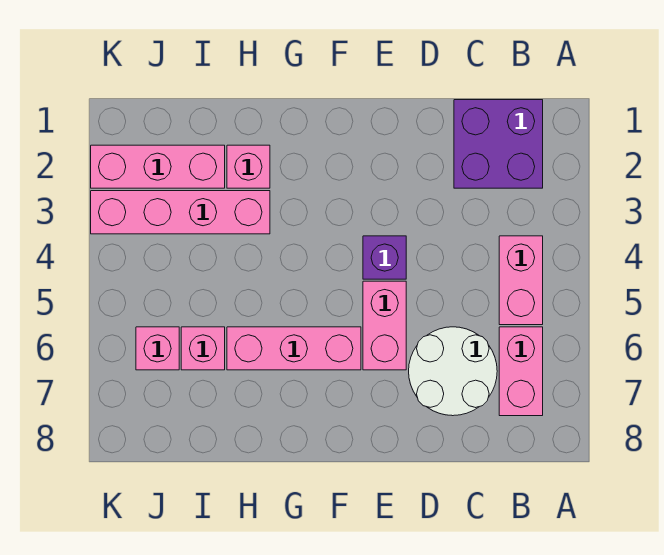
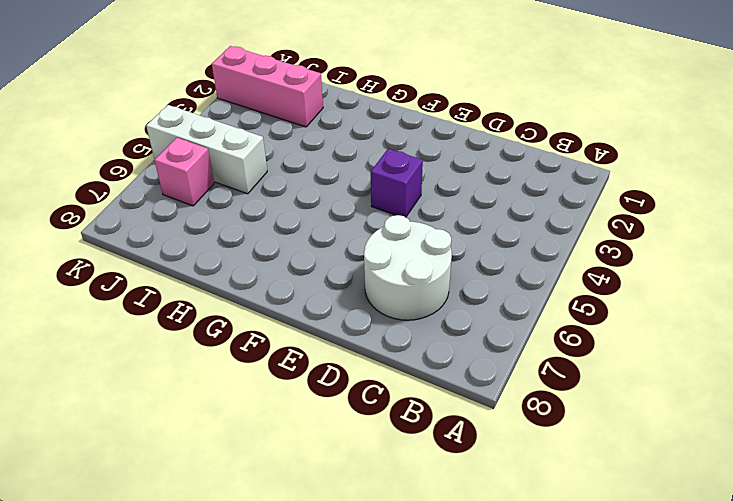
white brick I5:K5 level 1 -> none
none -> purple brick B1:C2 level 1
none -> pink brick B4:B5 level 1
none -> pink brick B6:B7 level 1

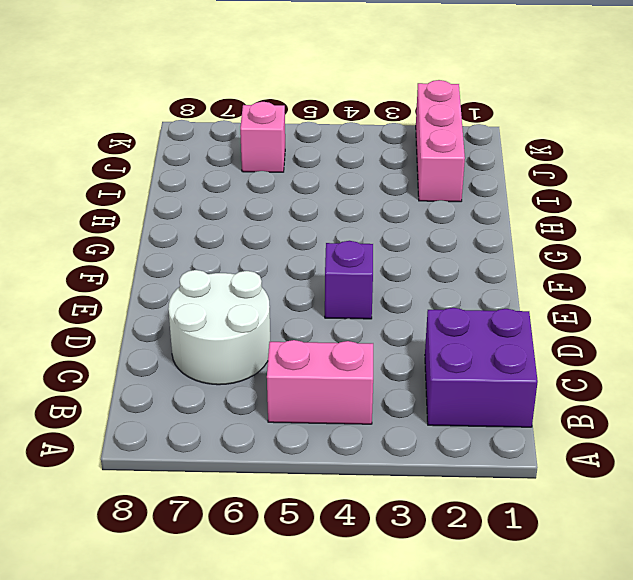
none -> pink brick B6:B7 level 1
none -> pink brick E5:E6 level 1
none -> pink brick F6:H6 level 1

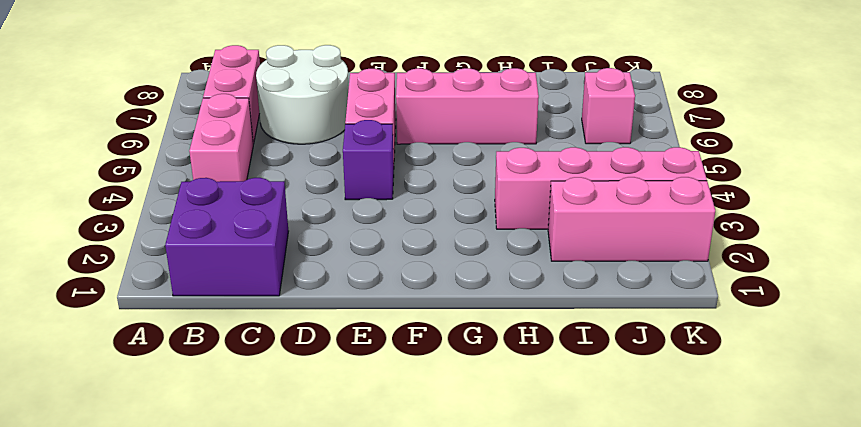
none -> pink brick H2 level 1
none -> pink brick I6 level 1

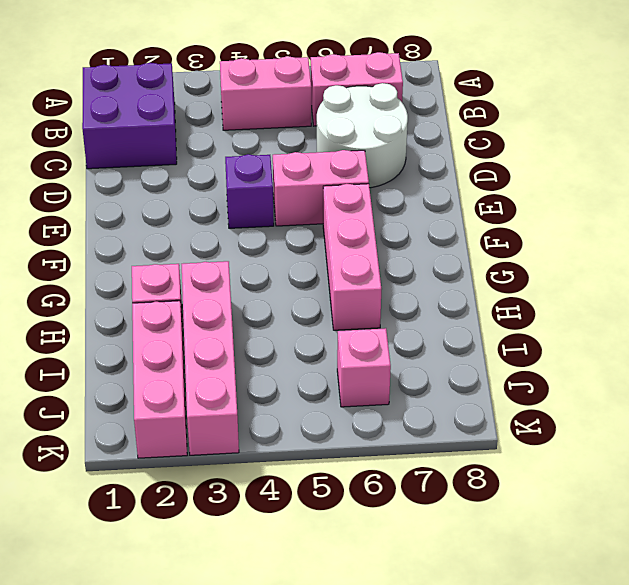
none -> pink brick I6 level 1

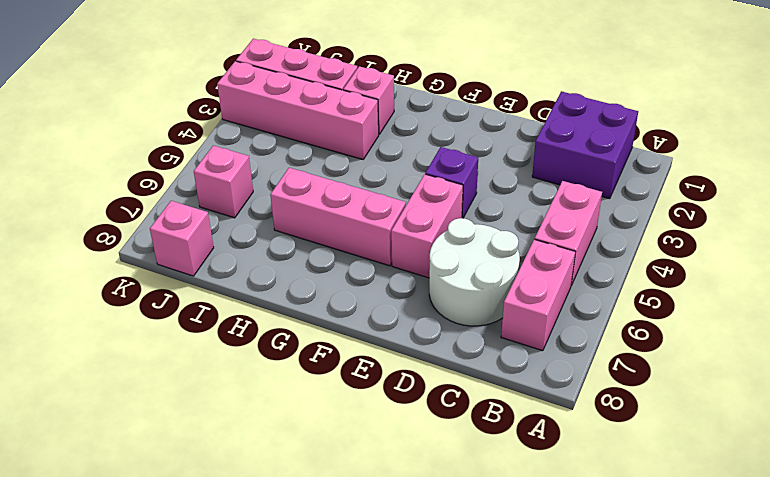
pink brick J8 level 1 -> pink brick I6 level 1

